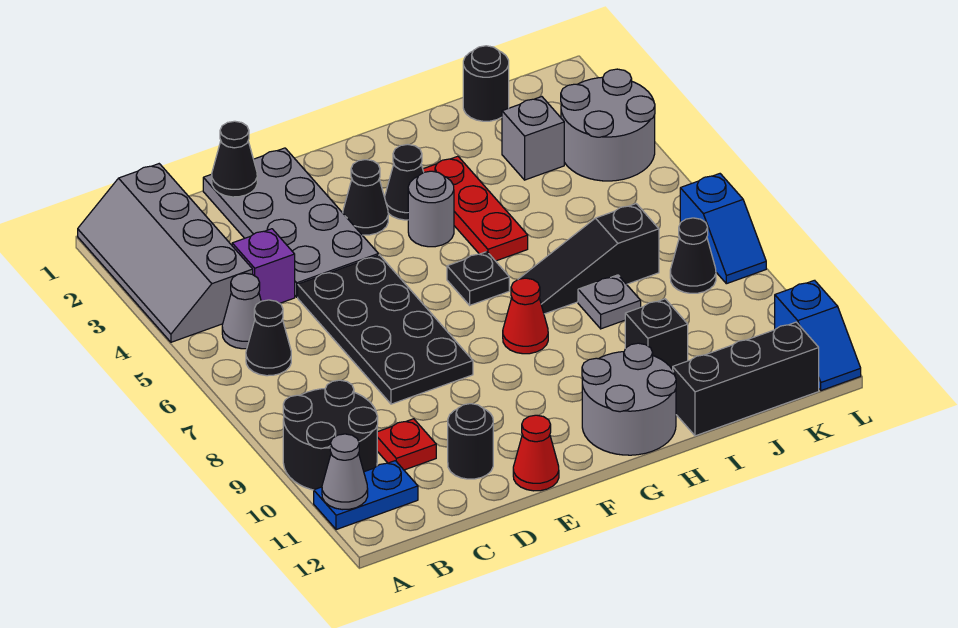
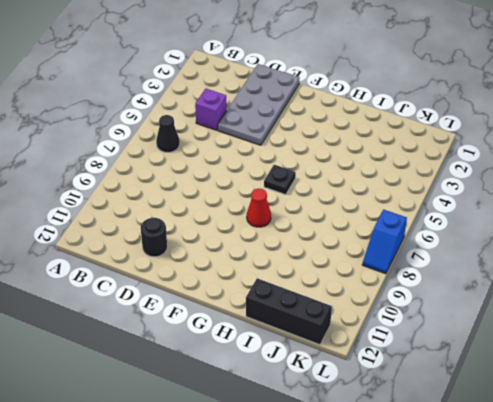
none -> grey slope A1:B4 level 1 top B
none -> black round brick A9:B10 level 1
none -> blue plate A11:B11 level 1
none -> grey cone B5 level 1

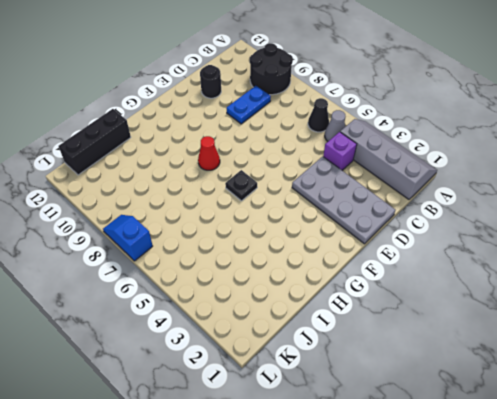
blue plate C9:D9 level 1 -> blue plate A11:B11 level 1
none -> red plate C10 level 1
none -> black plate D5:E8 level 1
none -> red cone E12 level 1
none -> black cone F3 level 1

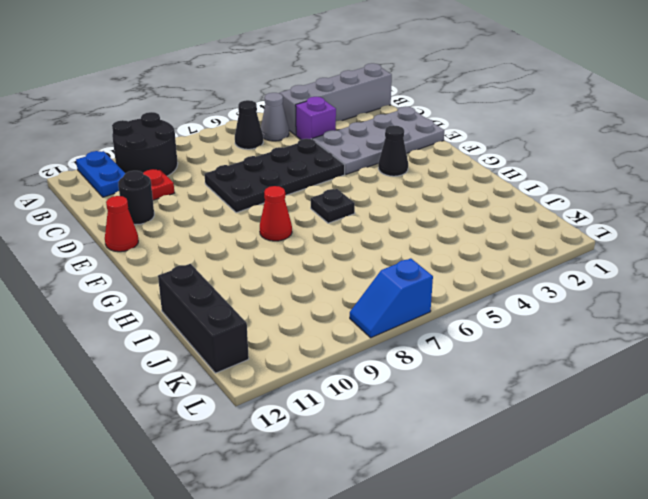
none -> black cone G3 level 1
none -> grey round brick G4 level 1
none -> grey round brick G11:H12 level 1
none -> red plate H3:H5 level 1

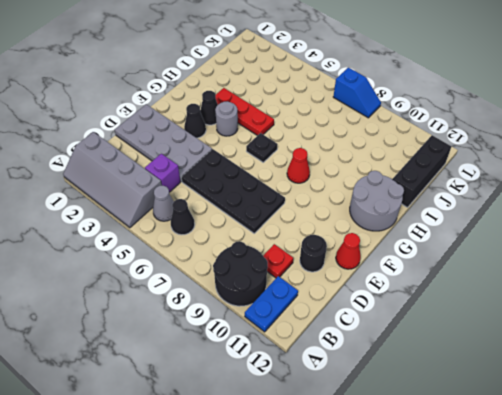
none -> black slope H7:J7 level 1 top J
none -> grey plate I8 level 1
none -> black brick I10 level 1
none -> black round brick J1 level 1

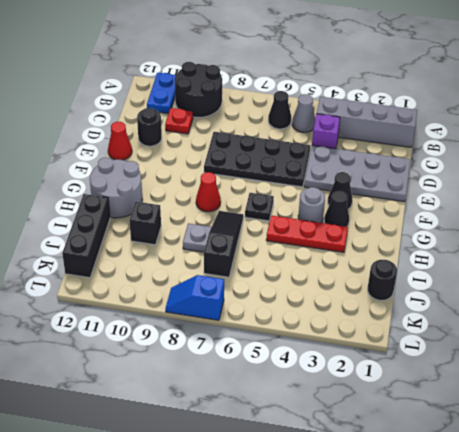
none -> grey brick J3 level 1
none -> grey round brick K3:L4 level 1
none -> black cone K8 level 1
none -> blue slope L11:L12 level 1 top 11

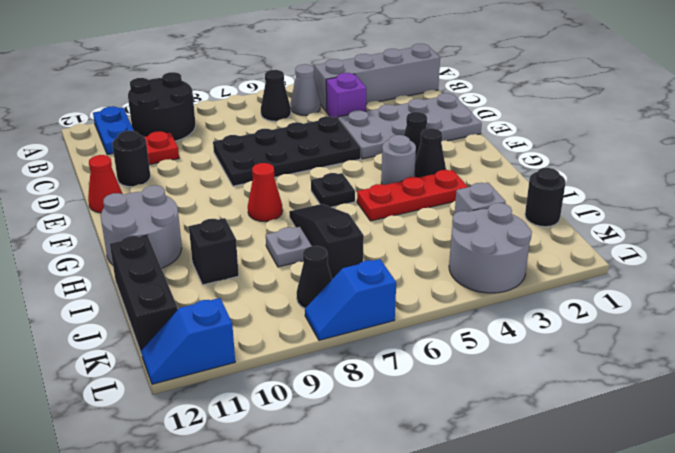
none -> grey cone A11 level 2
none -> black cone D1 level 2

